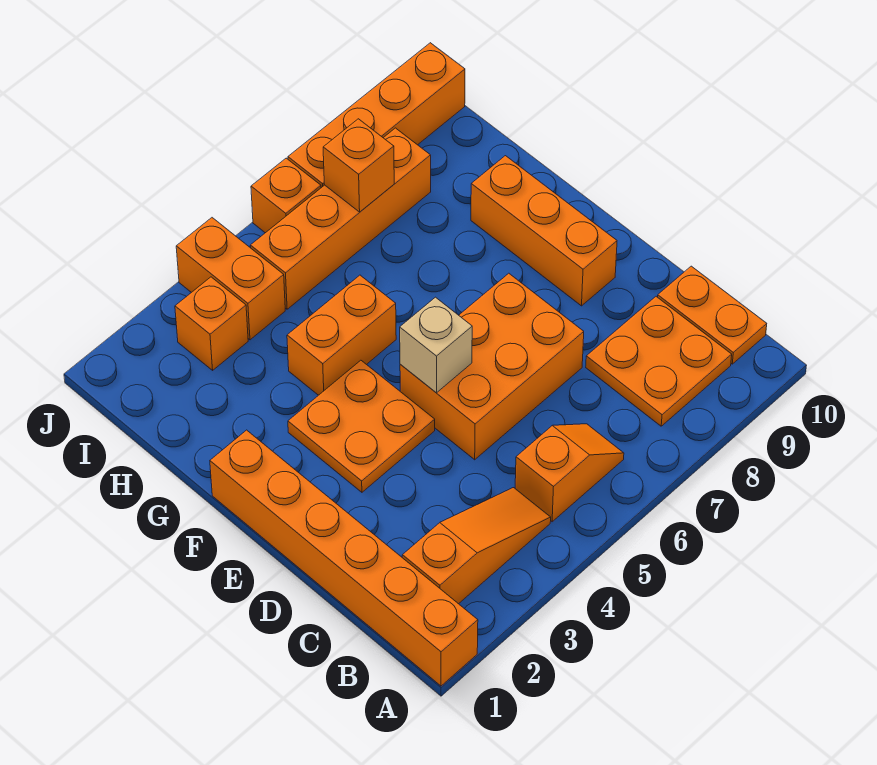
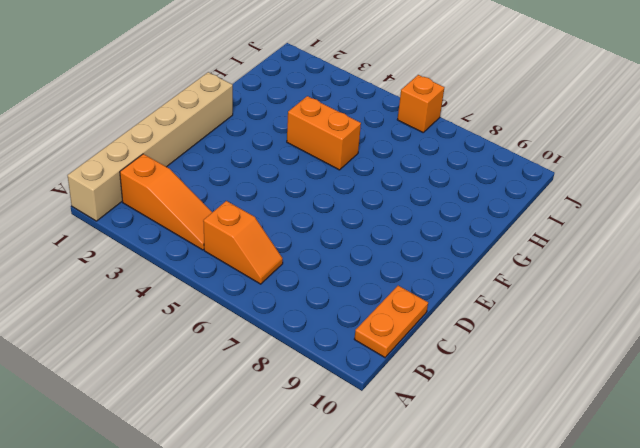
tan brick A1:F1 level 1 -> orange brick A1:F1 level 1
none -> orange plate B8:C9 level 1
none -> orange brick D5:E7 level 1
none -> orange plate E3:F4 level 1

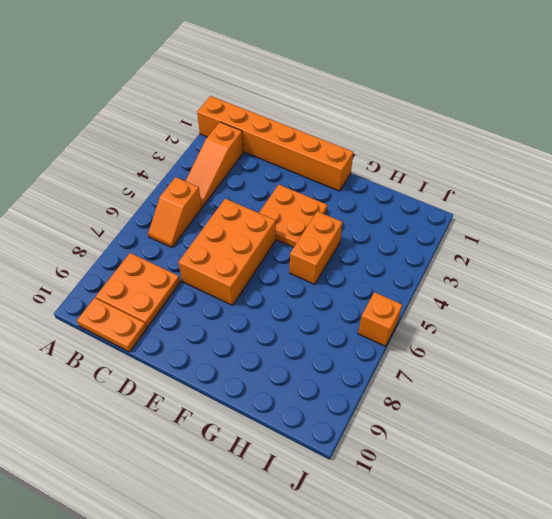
none -> orange brick E9:G9 level 1
none -> orange brick I3 level 1
none -> orange brick I4:J4 level 1

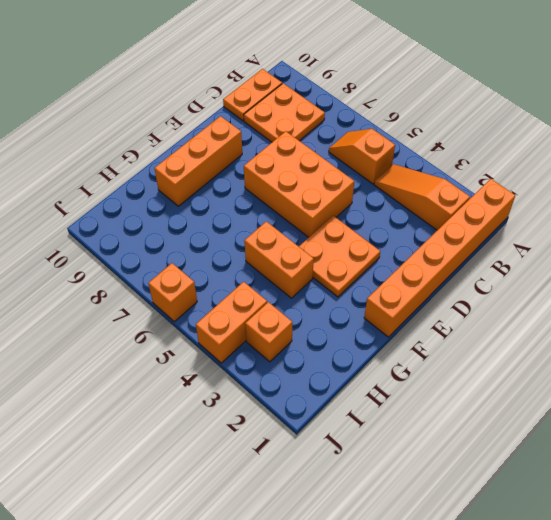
none -> orange brick I5:I8 level 1
none -> orange brick J7:J10 level 1
none -> tan brick E5 level 2

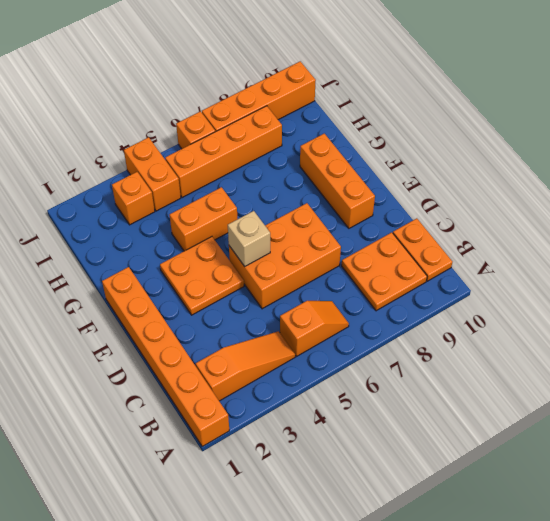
none -> orange brick I7 level 2

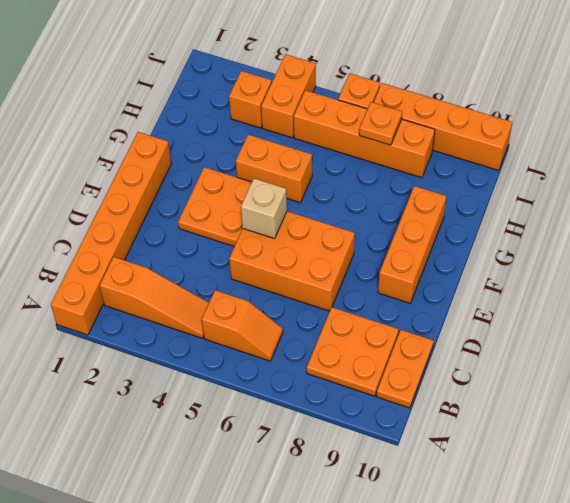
orange plate I7 level 2 -> orange brick I7 level 2

